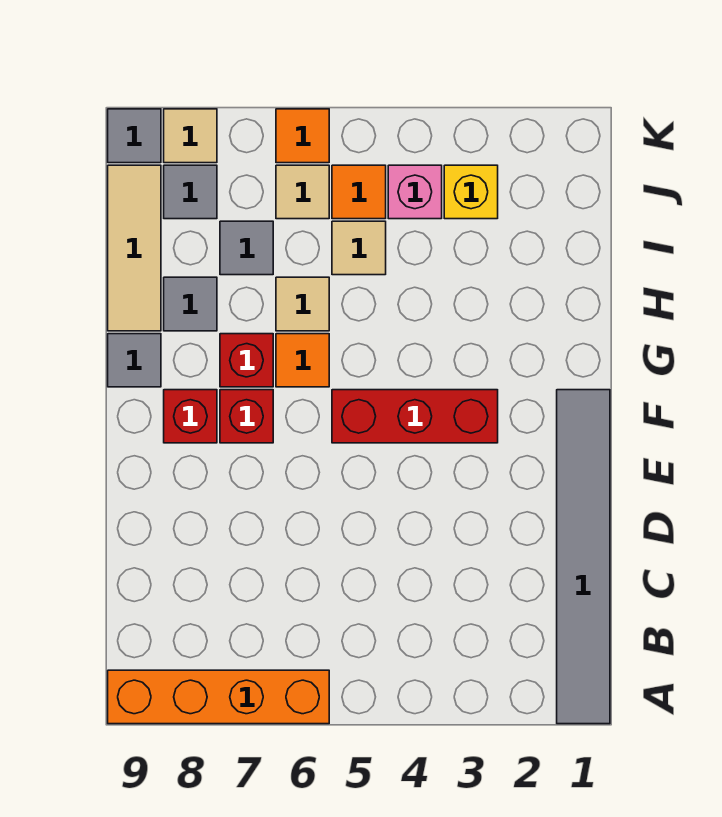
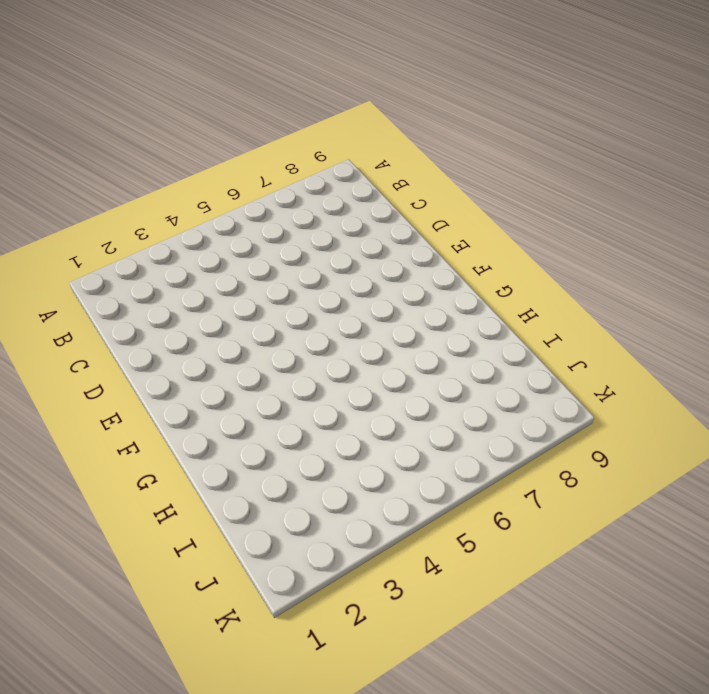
none -> grey tile A1:F1 level 1
none -> orange brick A6:A9 level 1
none -> red brick F3:F5 level 1

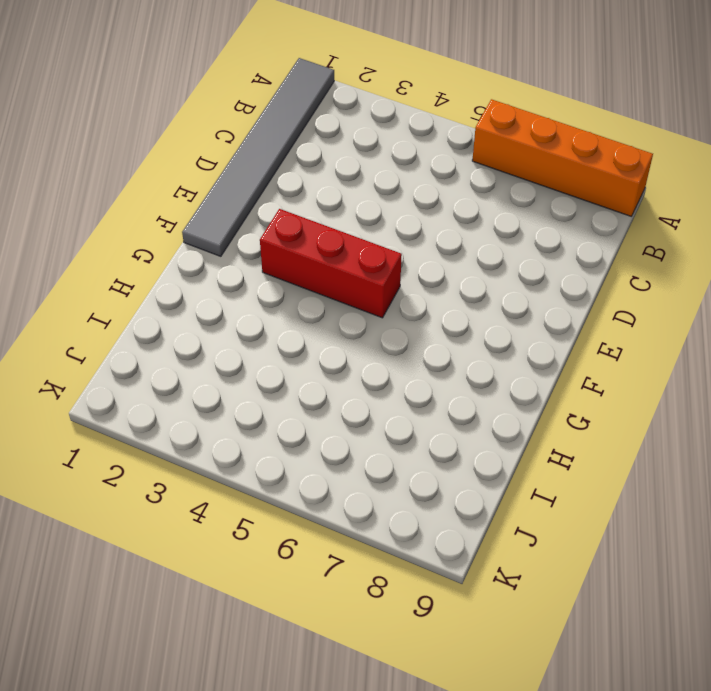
none -> red brick F7 level 1
none -> red brick F8 level 1
none -> orange tile G6 level 1

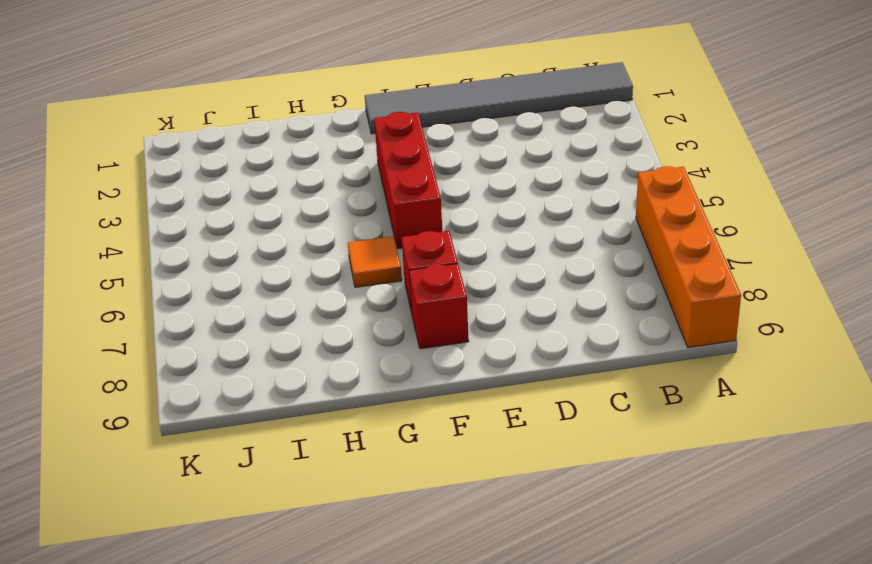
none -> red brick G7 level 1
none -> grey tile G9 level 1
none -> tan tile H6 level 1

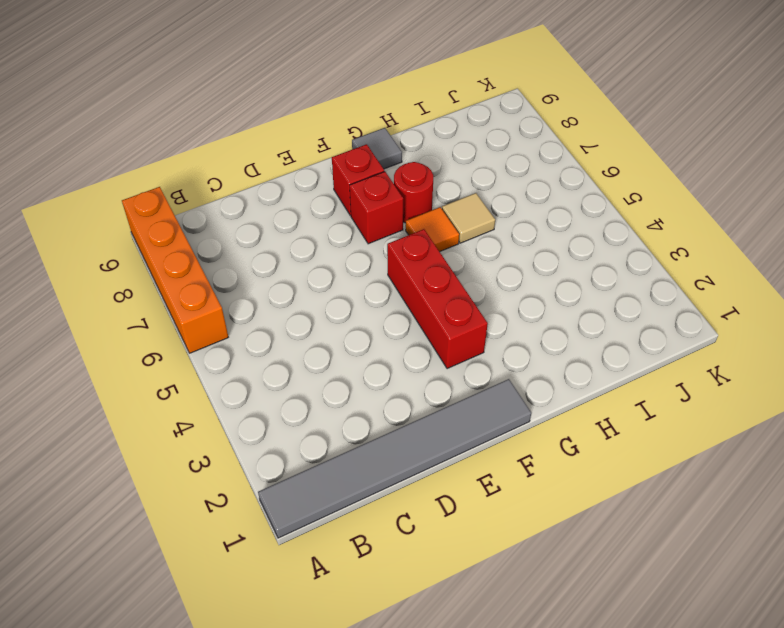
red round brick G7 level 1 -> red brick G7 level 1
none -> grey tile H8 level 1
none -> tan tile H9:J9 level 1
none -> tan tile I5 level 1

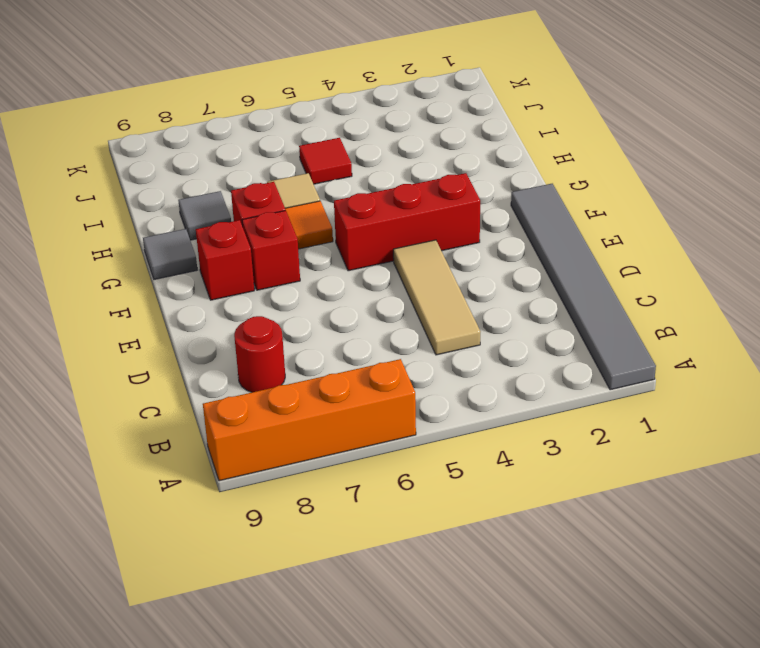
tan tile C4:E4 level 1 -> tan tile H9:J9 level 1
red round brick C8 level 1 -> none
red tile I5 level 1 -> tan tile I5 level 1
none -> grey tile I7 level 1
none -> yellow brick J3 level 1
none -> pink brick J4 level 1

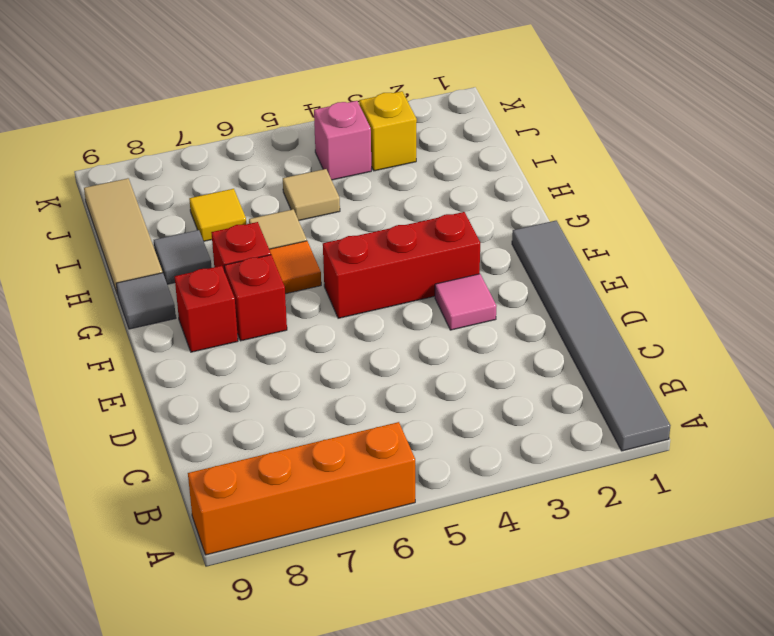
pink tile E3 level 1 -> none
yellow tile I7 level 1 -> grey tile I7 level 1
none -> orange tile J5 level 1
none -> tan tile J6 level 1
none -> grey tile J8 level 1

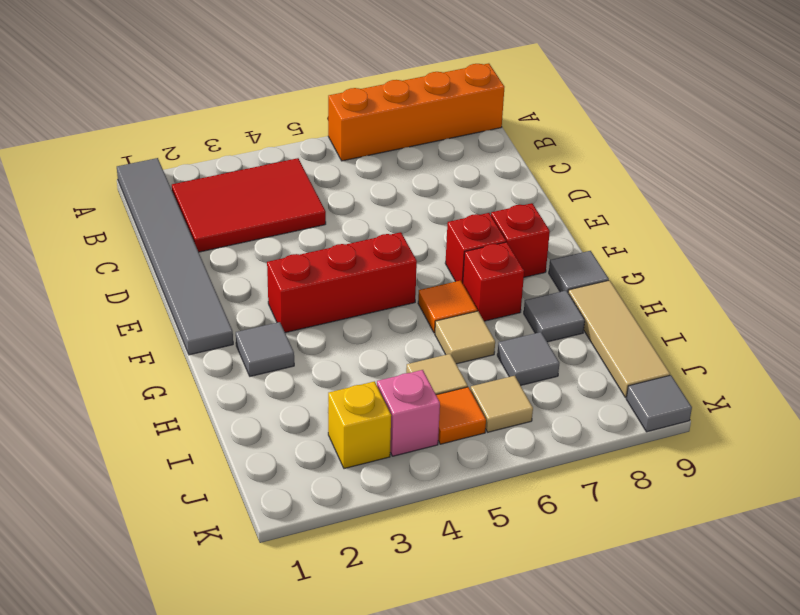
red tile B2:C4 level 1 -> none
grey tile G2 level 1 -> grey tile J8 level 1
none -> orange tile K6 level 1
none -> tan tile K8 level 1

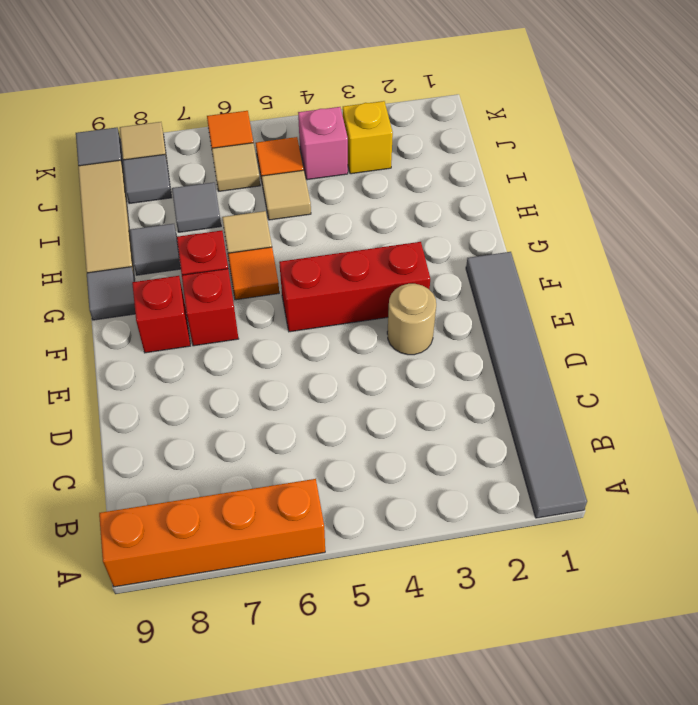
tan round brick E3 level 1 -> none

